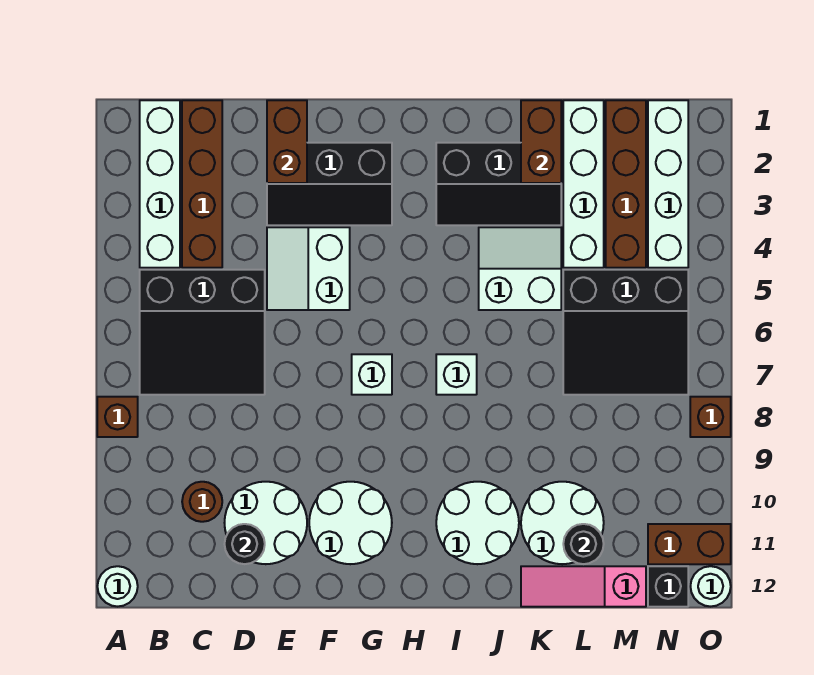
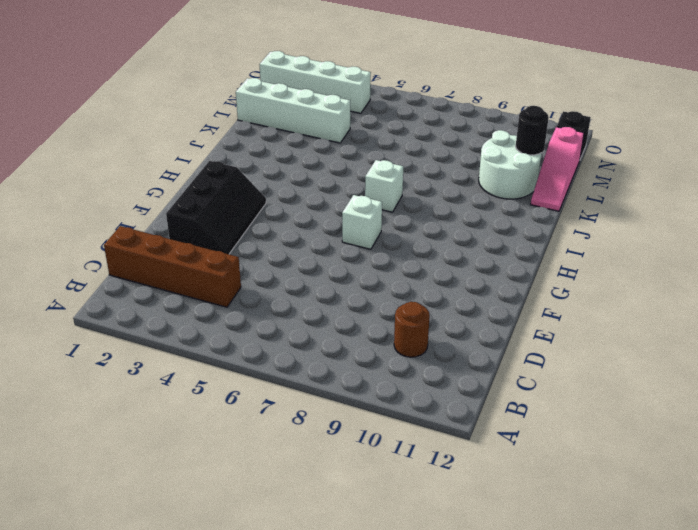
none -> brown brick A8 level 1
none -> white round brick A12 level 1
none -> white brick B1:B4 level 1

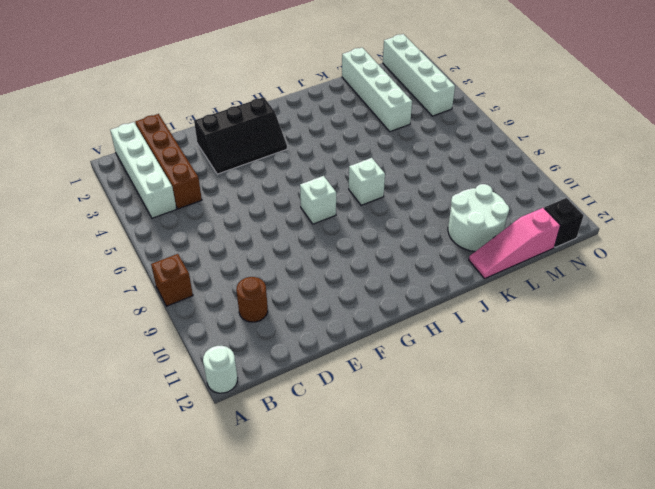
none -> black slope B5:D7 level 1 top 5
none -> white round brick D10:E11 level 1
none -> white slope E4:F5 level 1 top F

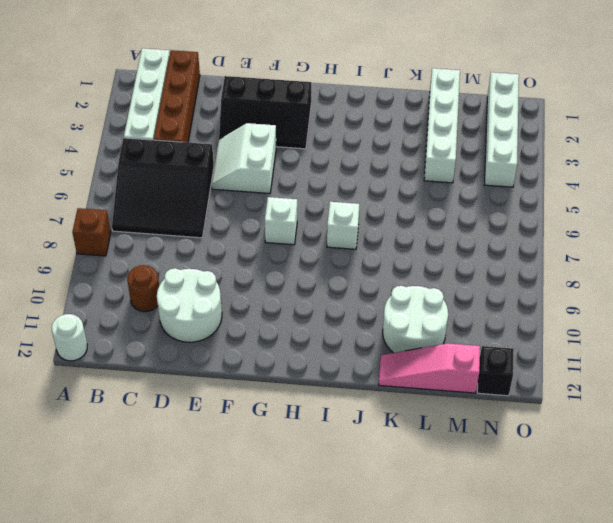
none -> white round brick F10:G11 level 1
none -> black slope I2:K3 level 1 top 2
none -> white round brick I10:J11 level 1

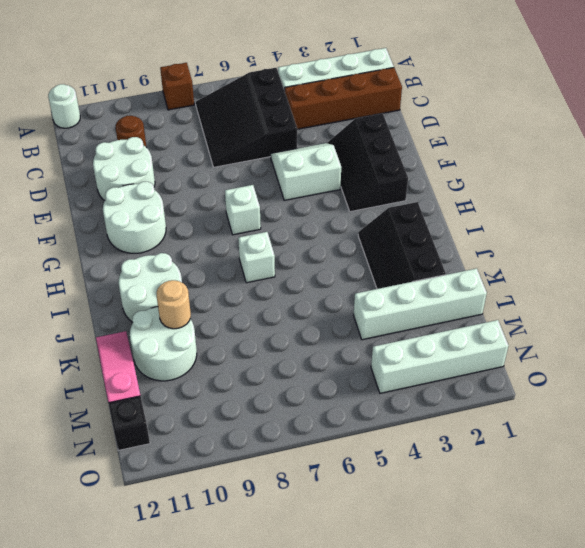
tan round brick K10 level 2 -> none
none -> white slope J4:K5 level 1 top 5
none -> black slope L5:N7 level 1 top 5
none -> brown brick M1:M4 level 1

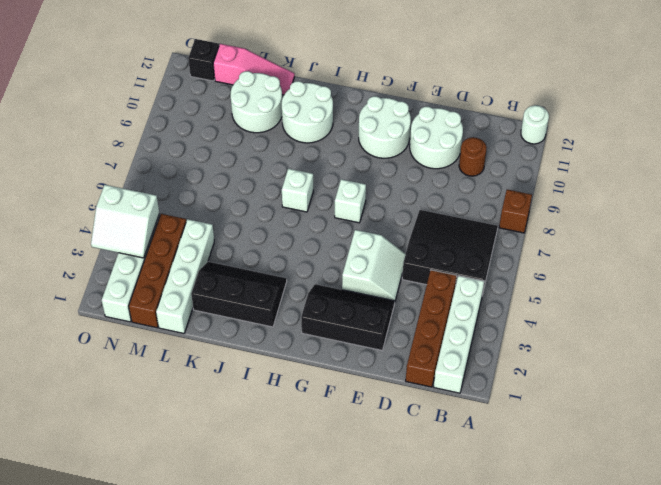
white slope N3:O4 level 2 top 4 -> white slope J4:K5 level 1 top 5
none -> black slope L5:N7 level 1 top 5
none -> brown brick N11:O11 level 1
none -> brown brick O8 level 1

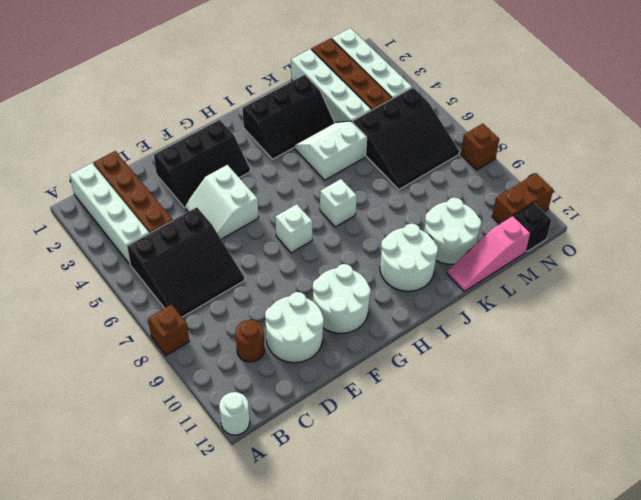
none -> white round brick O12 level 1
none -> black round brick D11 level 2
none -> brown brick E1:E2 level 2

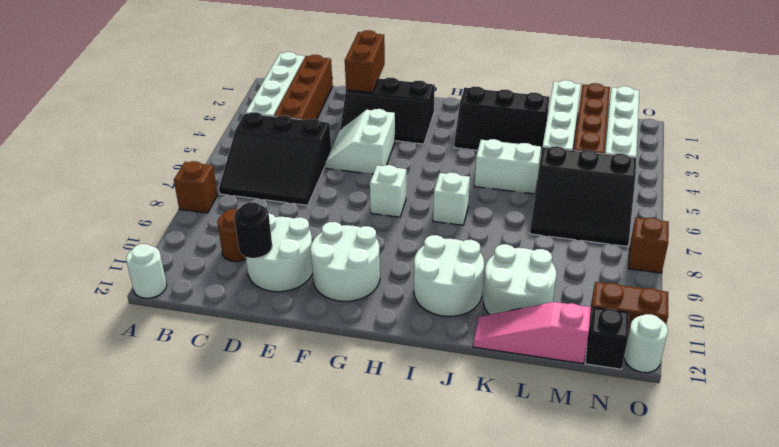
none -> brown brick K1:K2 level 2
none -> black round brick L11 level 2

